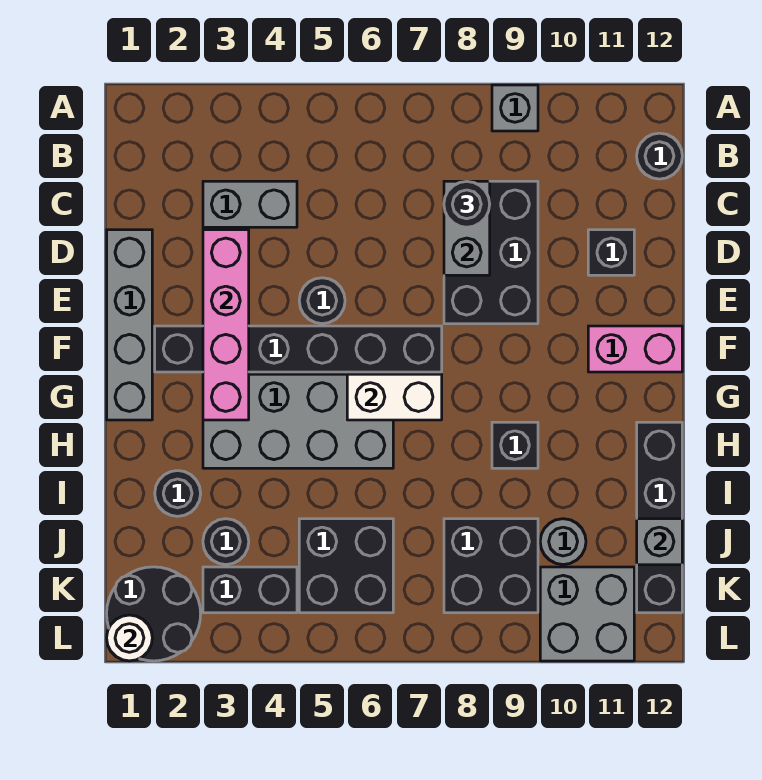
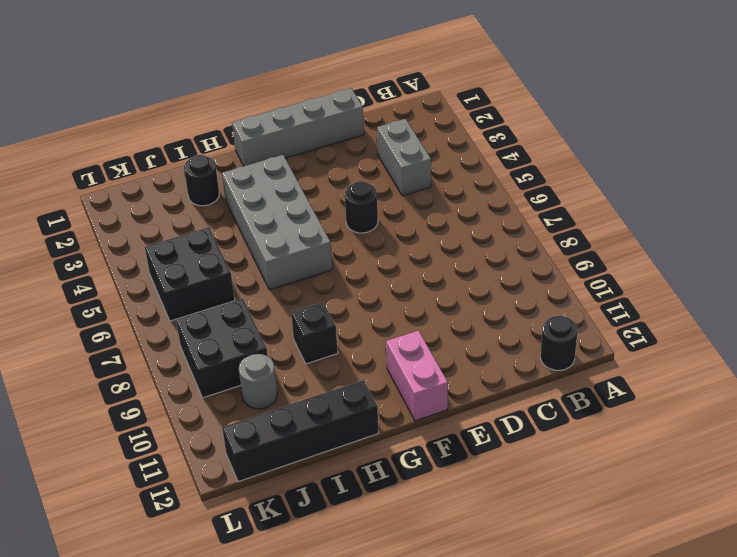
none -> grey brick A9 level 1
none -> black brick C8:E9 level 1
none -> black brick D11 level 1

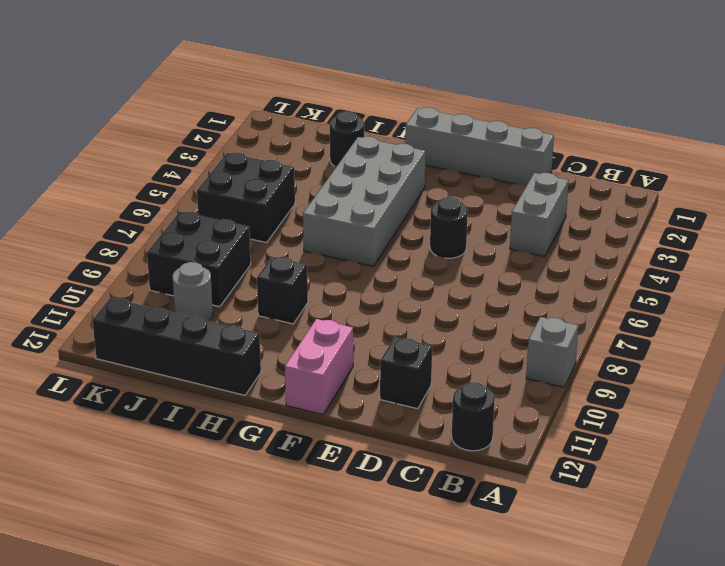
none -> black brick C8:E9 level 1
none -> black brick F2:F7 level 1
none -> black round brick J3 level 1

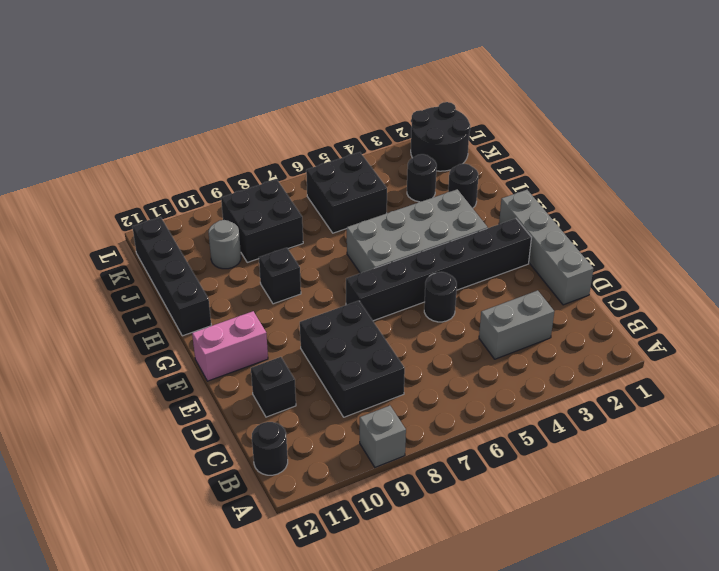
none -> black brick K3:K4 level 1
none -> grey brick K10:L11 level 1
none -> grey brick C8:D8 level 2

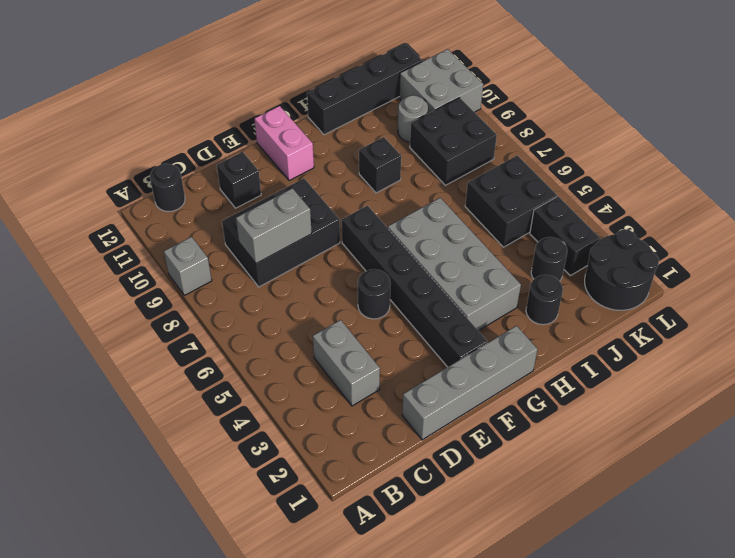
none -> pink brick D3:G3 level 2
none -> white brick G6:G7 level 2
none -> grey brick J12 level 2

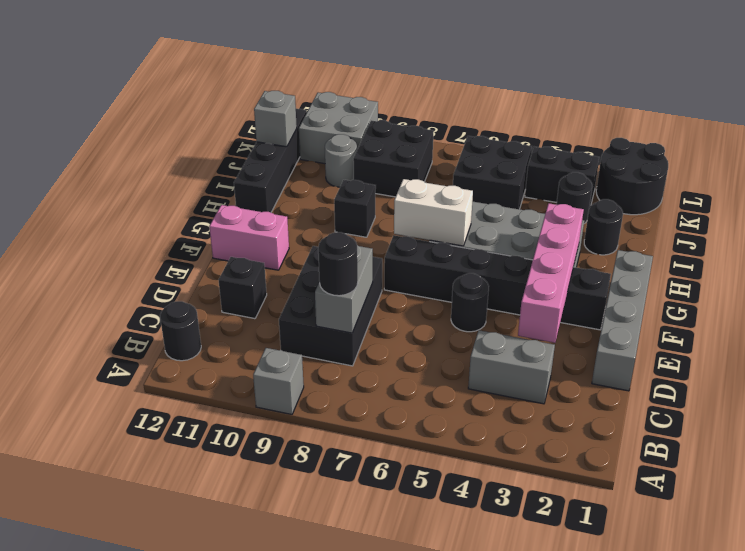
none -> white round brick L1 level 2

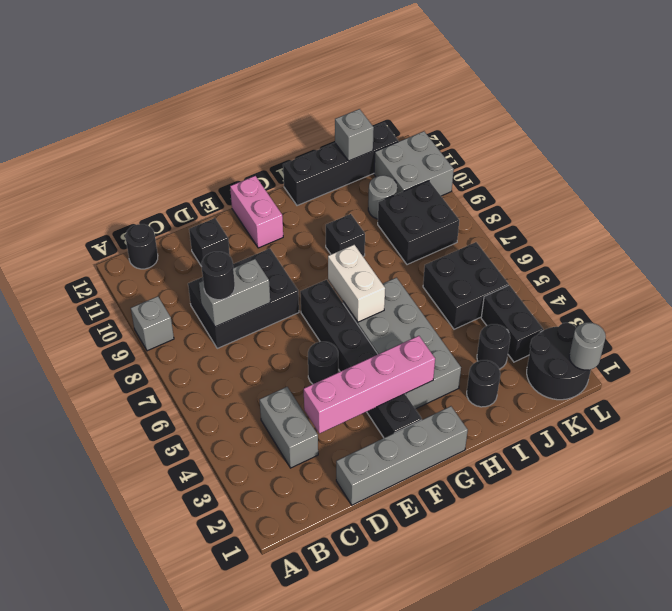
grey round brick L1 level 2 -> white round brick L1 level 2

